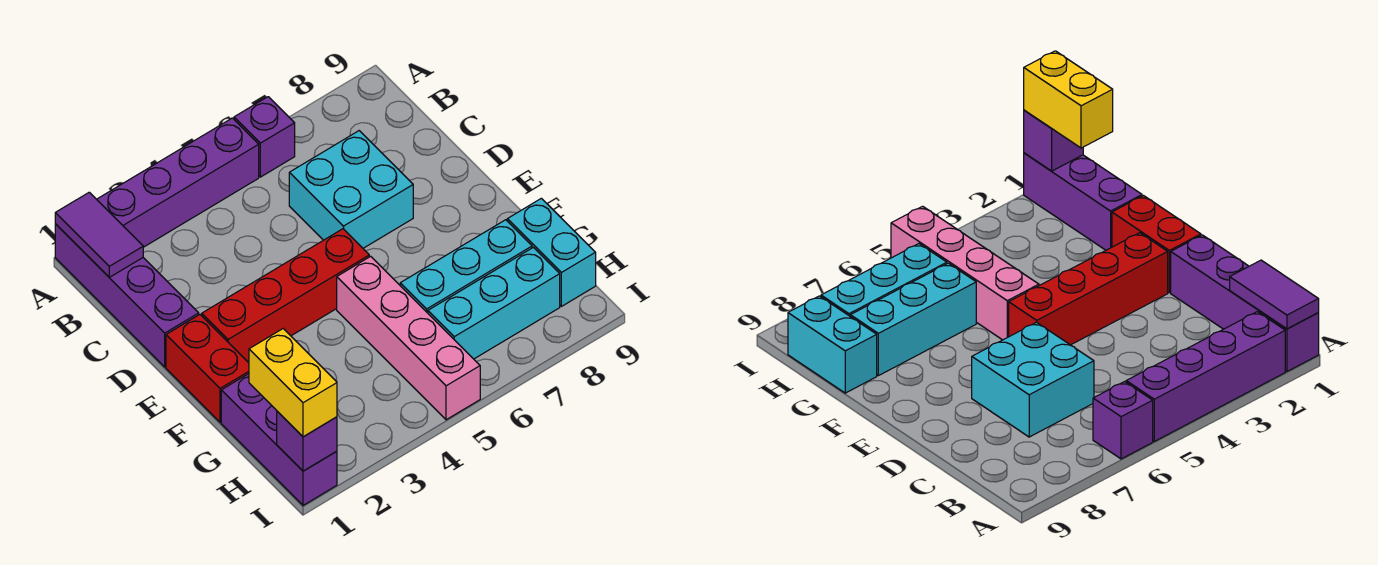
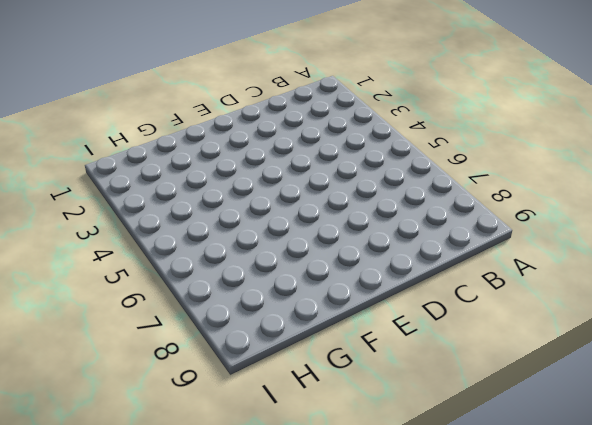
none -> purple brick A1:D1 level 1
none -> purple brick A2:A5 level 1
none -> purple brick A6 level 1

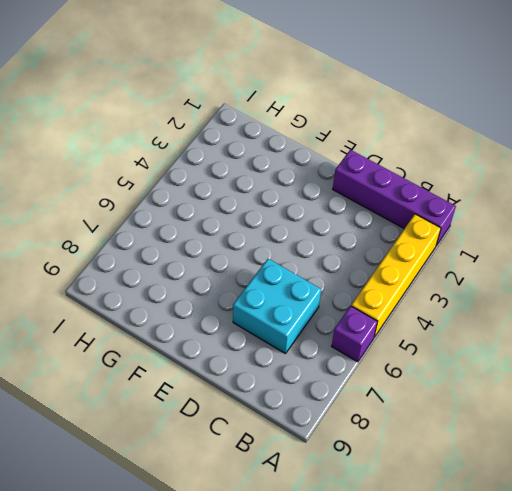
yellow brick A2:A5 level 1 -> purple brick A2:A5 level 1
none -> red brick E1:F1 level 1
none -> red brick E2:E5 level 1
none -> pink brick F5:I5 level 1

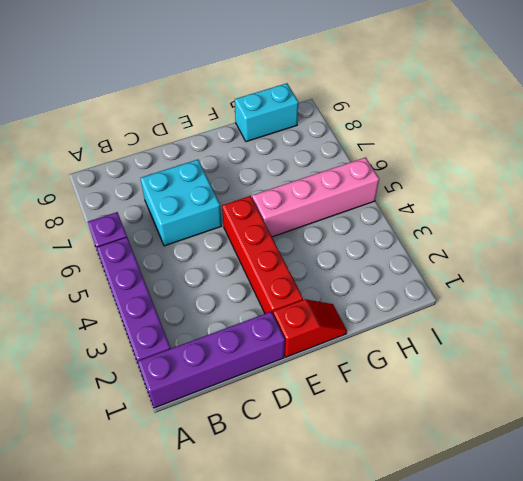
red slope E1:F1 level 1 top E -> red brick E1:F1 level 1
none -> purple brick G1:I1 level 1
none -> cyan brick G6:G8 level 1
none -> cyan brick H6:H8 level 1

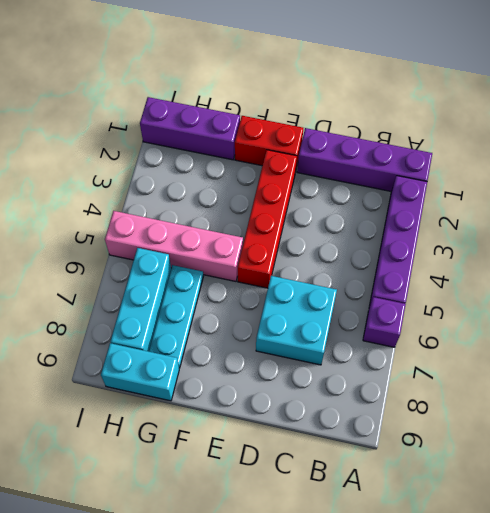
cyan plate G6:G8 level 1 -> cyan brick G6:G8 level 1
none -> purple tile A1:B1 level 2
none -> purple brick I1 level 2
none -> yellow brick H1:I1 level 3

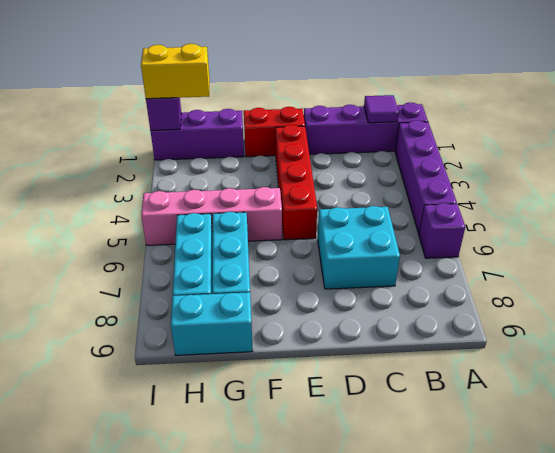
purple tile B1 level 2 -> purple tile A1:B1 level 2

